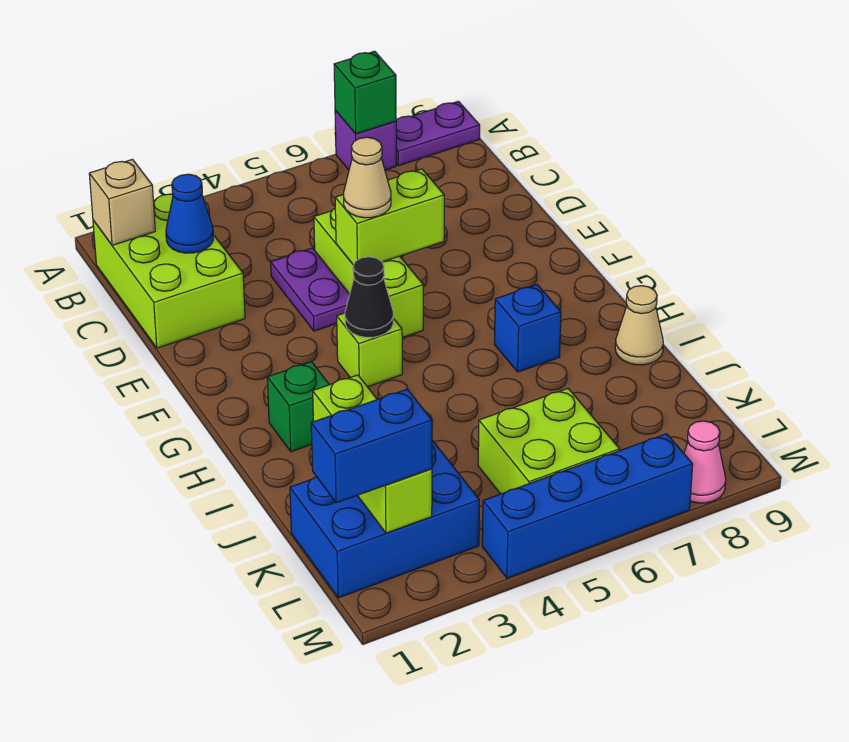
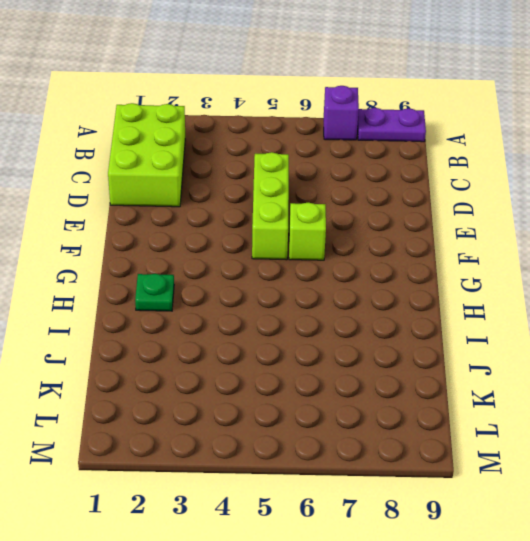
lime brick F6 level 1 -> lime brick G4 level 1
green plate H2 level 1 -> green brick H2 level 1
none -> purple plate D4:E4 level 1
none -> blue brick H7 level 1
none -> tan cone I9 level 1

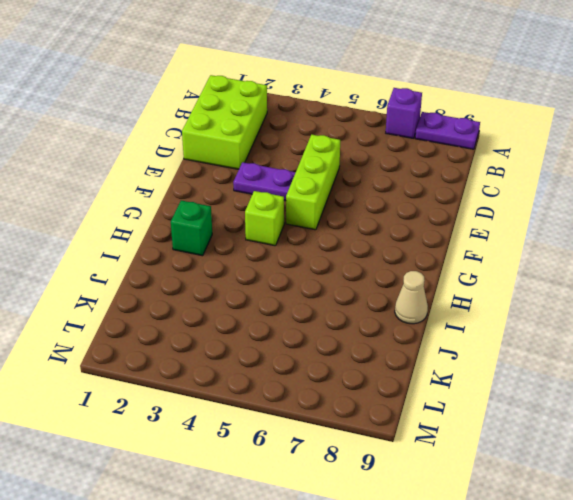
purple plate E3:E4 level 1 -> purple plate D4:E4 level 1
none -> blue brick H7 level 1
none -> blue brick K1:L3 level 1
none -> lime brick K5:L6 level 1

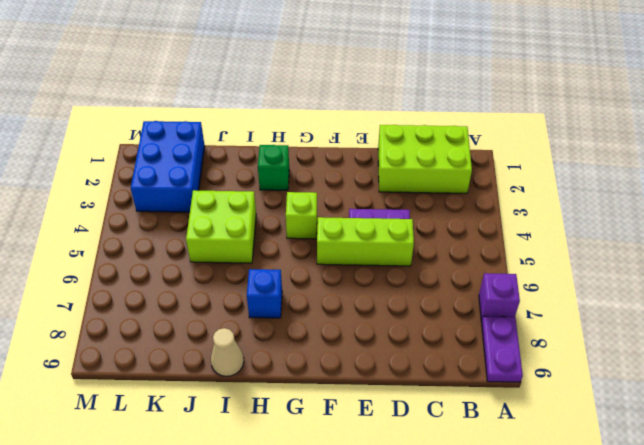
lime brick I4:J5 level 1 -> lime brick K5:L6 level 1
none -> blue brick M4:M7 level 1
none -> pink cone M8 level 1
none -> green brick A7 level 2

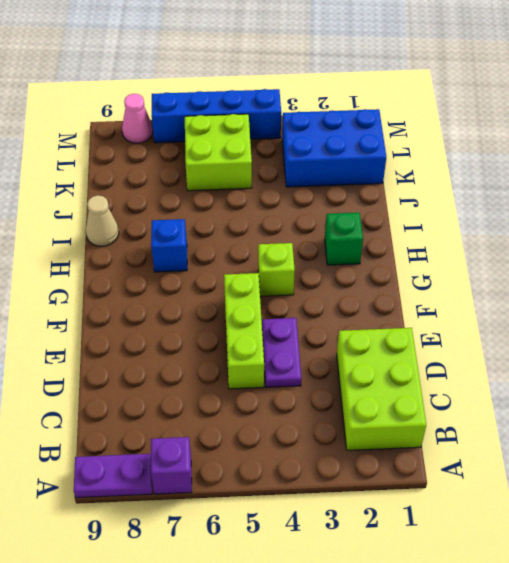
none -> green brick A7 level 2
none -> tan brick B1 level 2
none -> blue cone C2 level 2

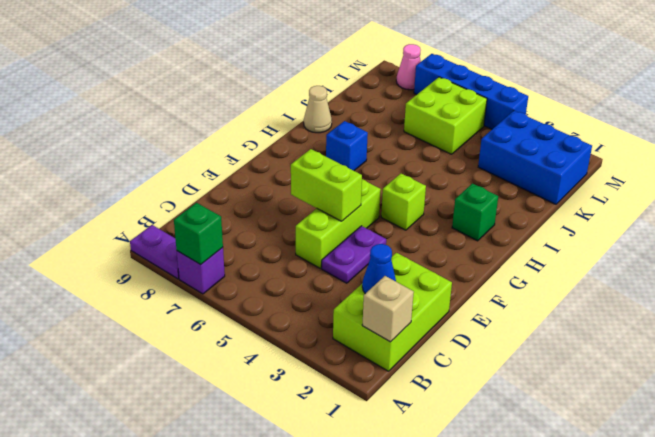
none -> black cone G4 level 2
none -> lime brick J2:L2 level 2
none -> tan cone E5 level 3

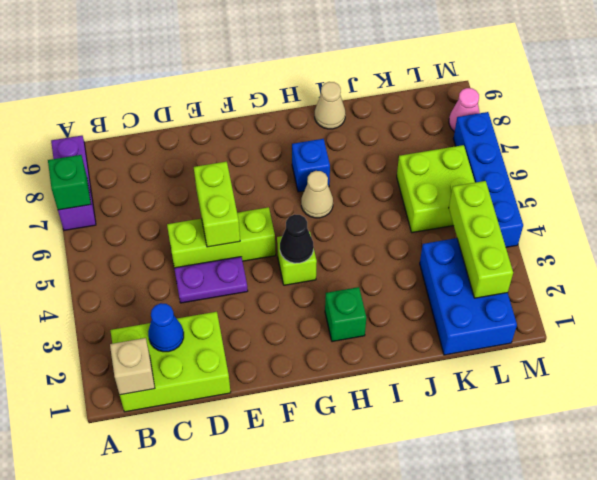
tan cone H6 level 1 -> tan cone E5 level 3
lime brick L2:L4 level 2 -> lime brick J2:L2 level 2
none -> blue brick L1:L2 level 3

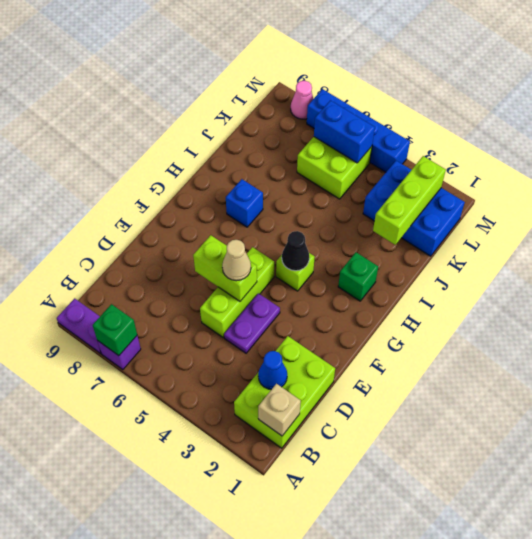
blue brick L5:L6 level 2 -> blue brick L1:L2 level 3
none -> tan cone I9 level 1

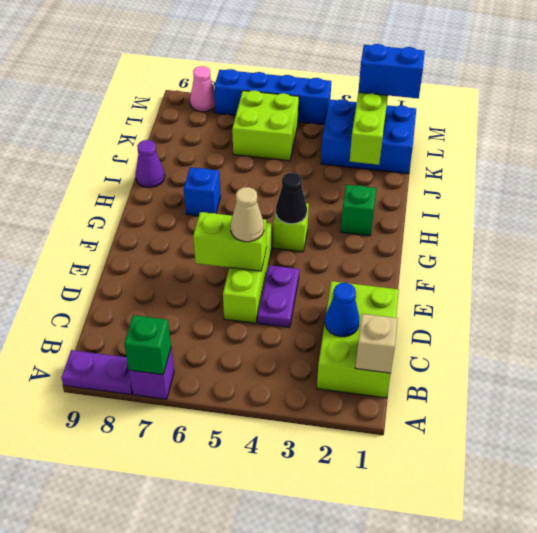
purple cone I9 level 1 -> tan cone I9 level 1

